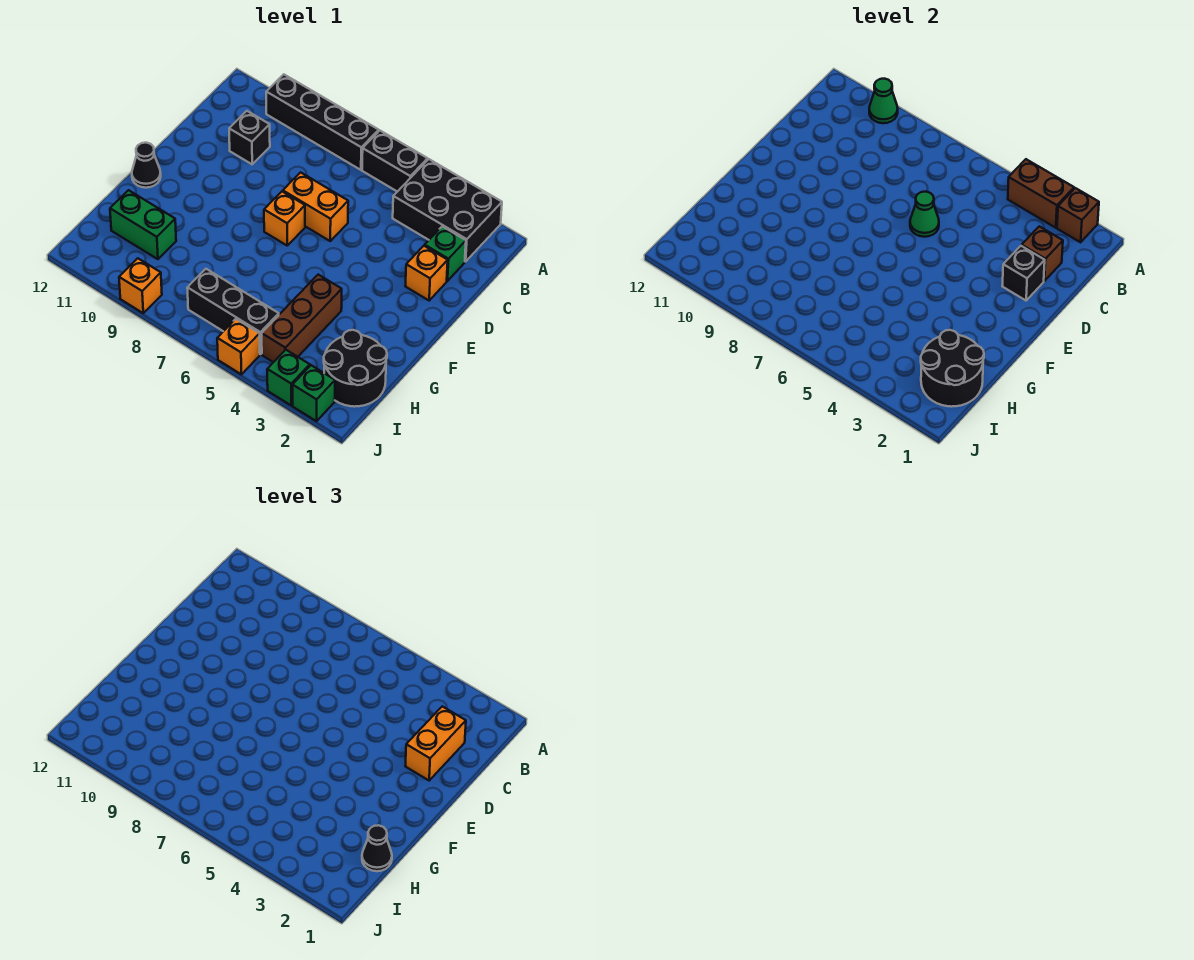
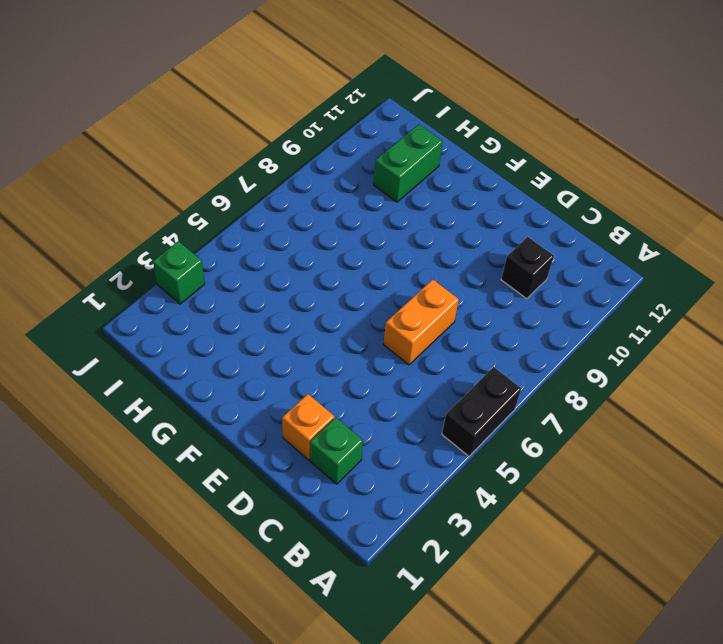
none -> black brick A2:B4 level 1
none -> black brick A7:A10 level 1
none -> orange brick E7 level 1

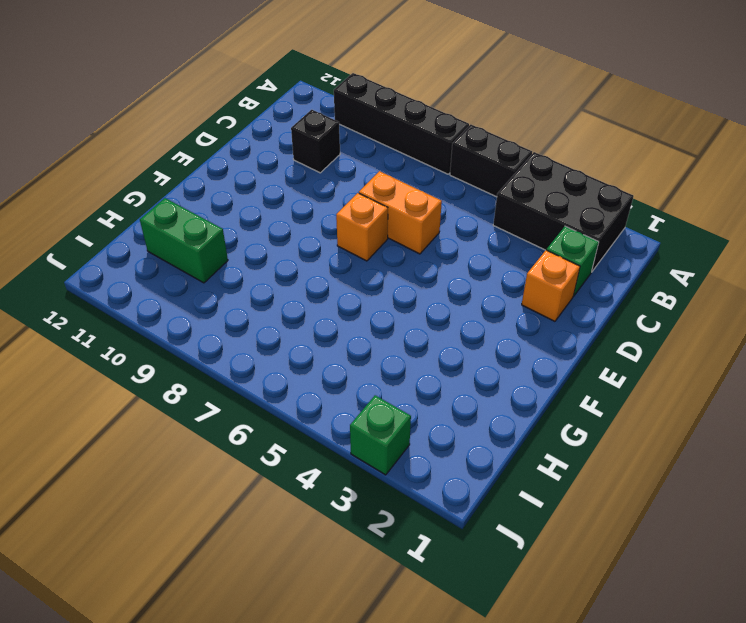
none -> black cone F12 level 1
none -> brown brick G4:I4 level 1
none -> black round brick H1:I2 level 1

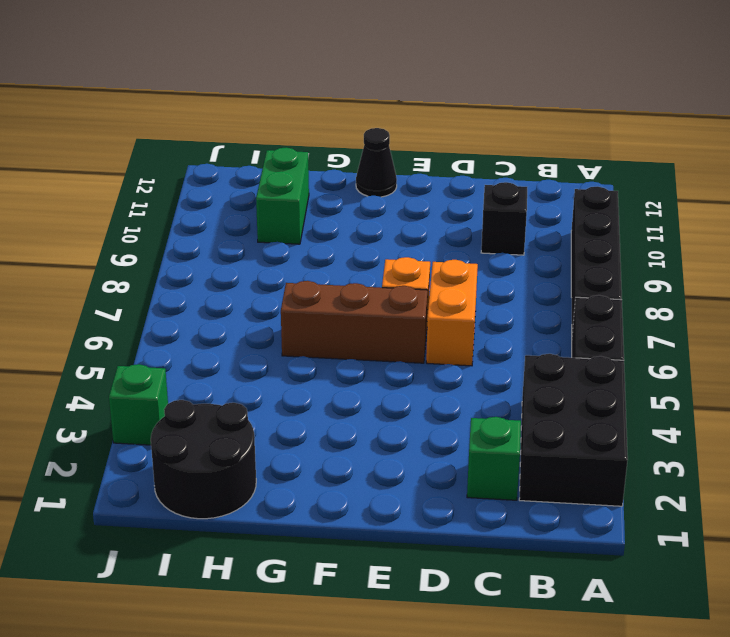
brown brick E6:G6 level 1 -> brown brick G4:I4 level 1
none -> orange brick D2 level 1
none -> black brick I5:I7 level 1
none -> green brick J2 level 1

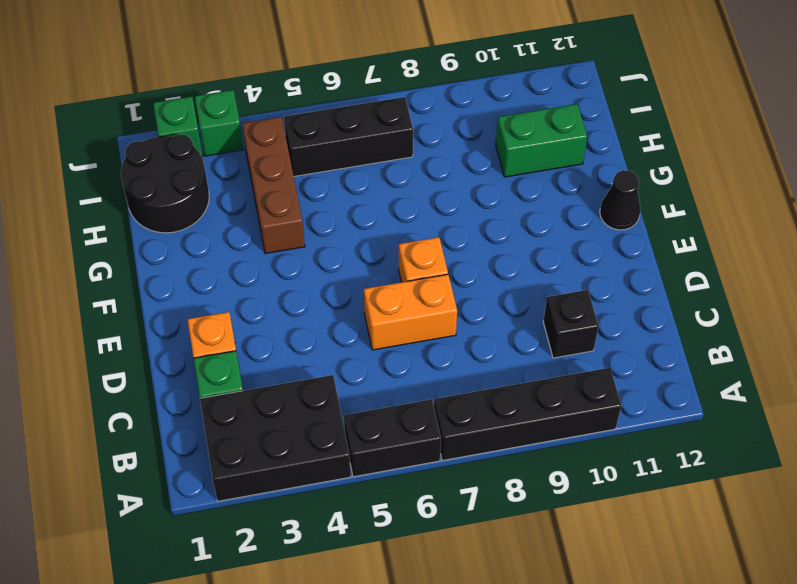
none -> orange brick J5 level 1
none -> orange brick J9 level 1
none -> brown brick A2 level 2

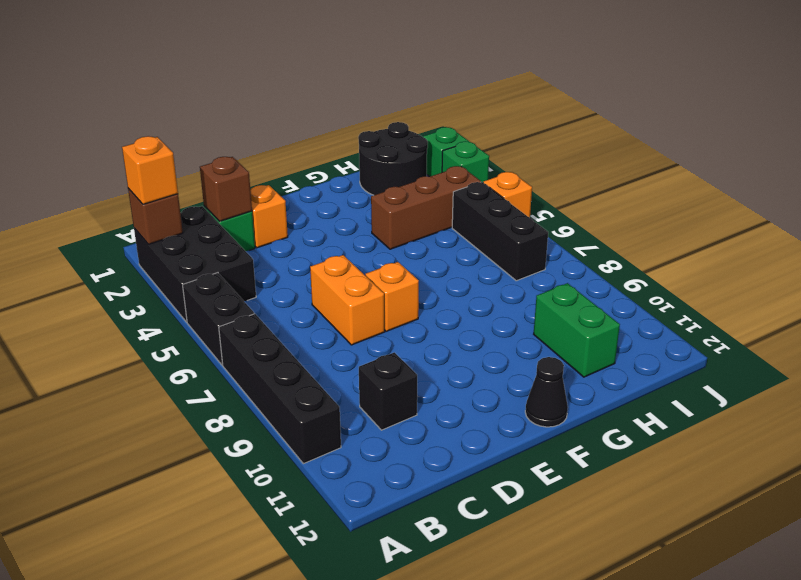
orange brick A2 level 3 -> orange brick J9 level 1
none -> brown brick A3:A4 level 2
none -> green cone A10 level 2
none -> black brick D2 level 2

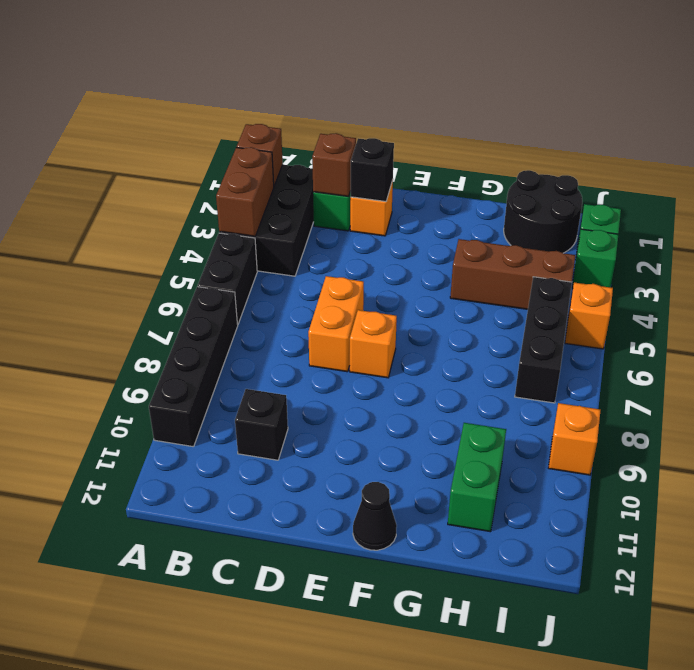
none -> green cone A10 level 2
none -> green cone D6 level 2
none -> black round brick H1:I2 level 2

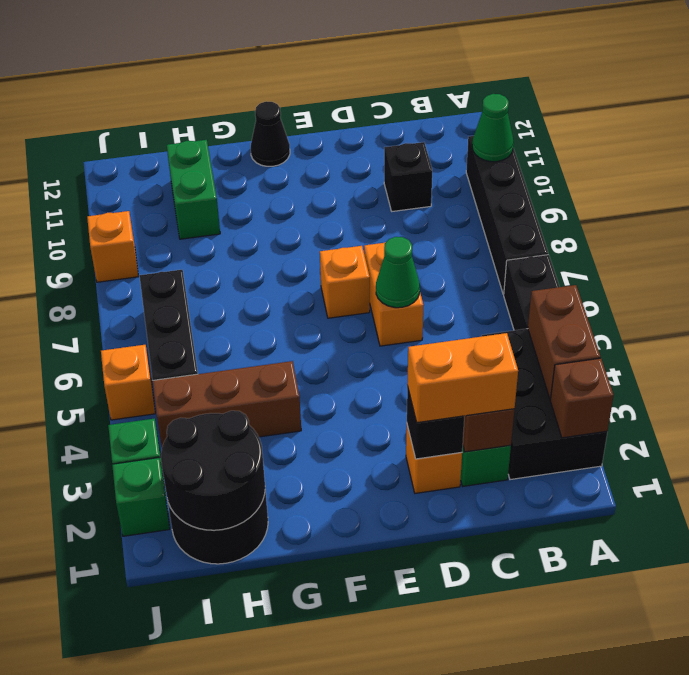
none -> black cone H1 level 3

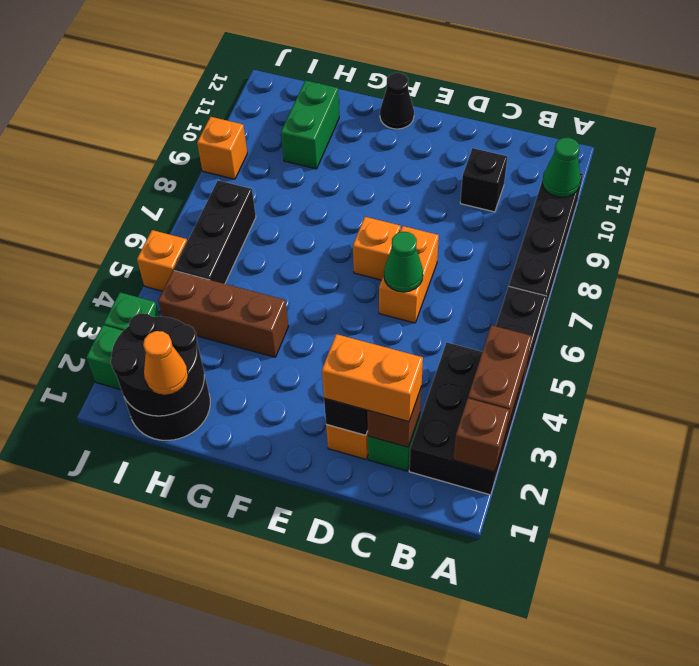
orange cone H1 level 3 -> black cone H1 level 3

